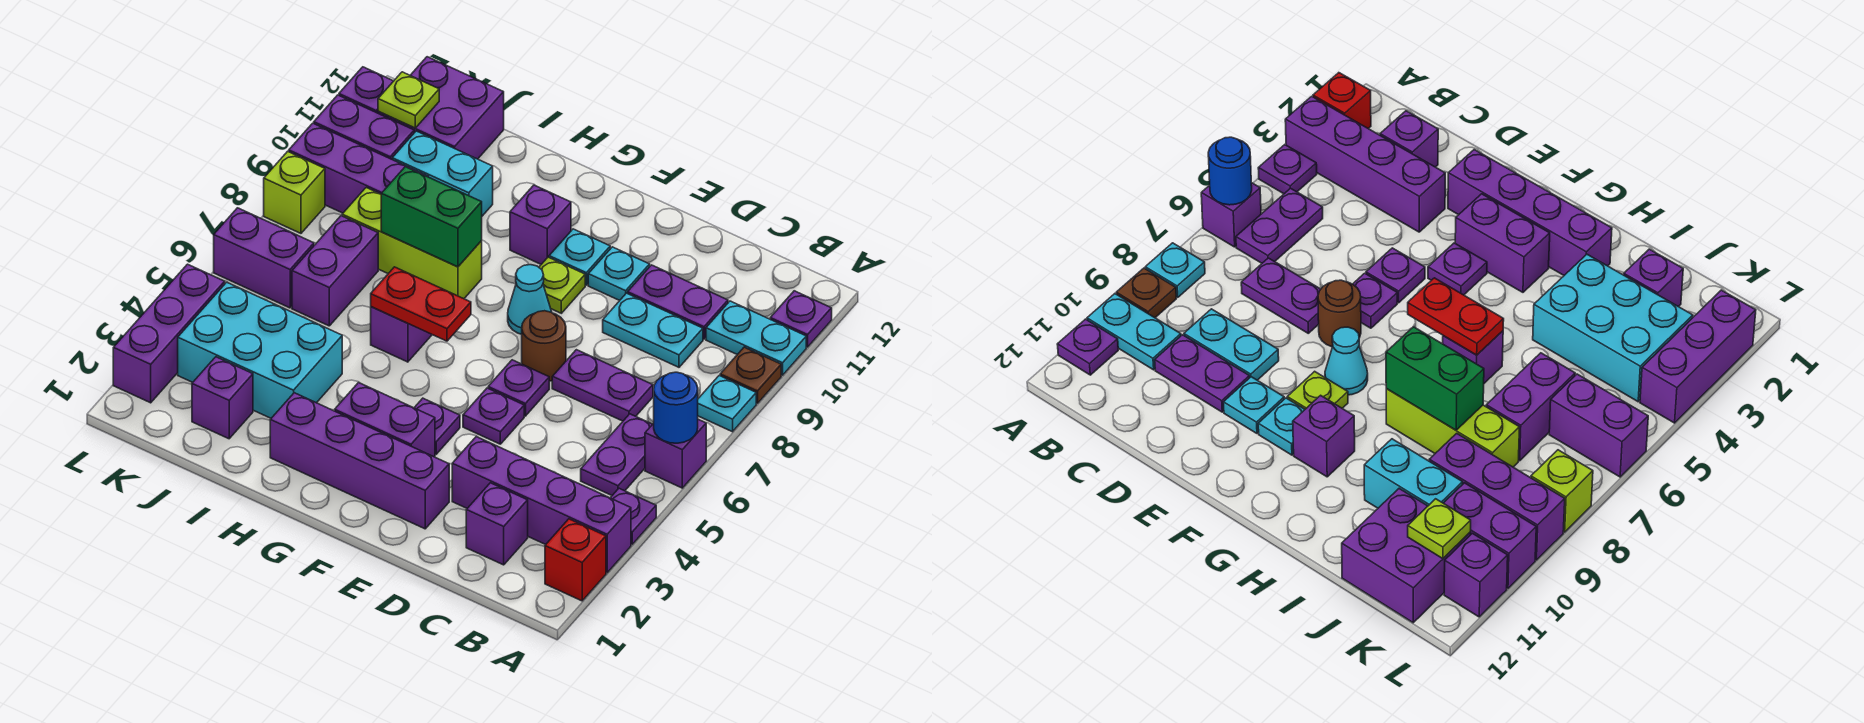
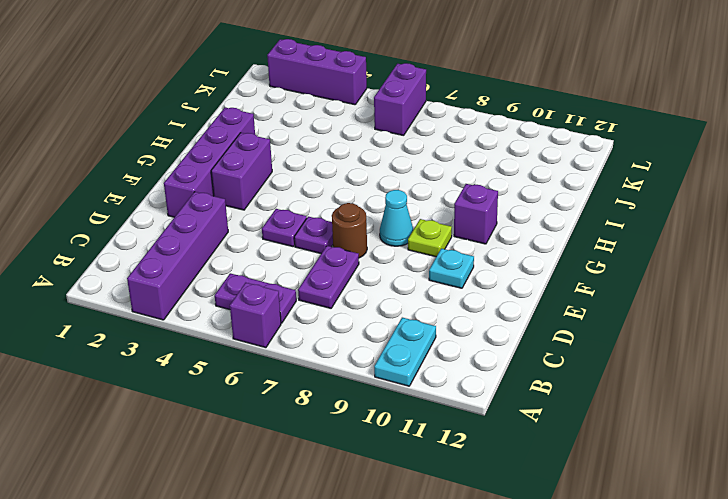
none -> red brick A2 level 1
none -> purple plate A4 level 1
none -> cyan plate A8 level 1
none -> brown plate A9 level 1

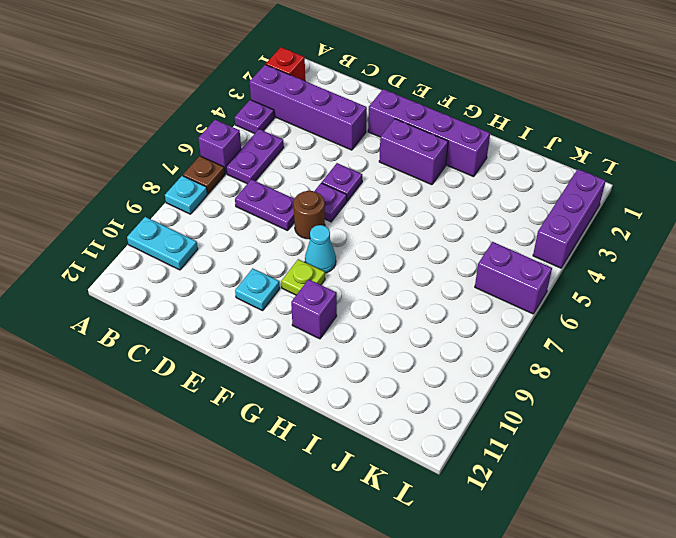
brown plate A7 level 1 -> brown plate A9 level 1
none -> purple plate A11 level 1
none -> purple brick C2 level 1
none -> cyan plate C9:D9 level 1
none -> purple plate C10:D10 level 1

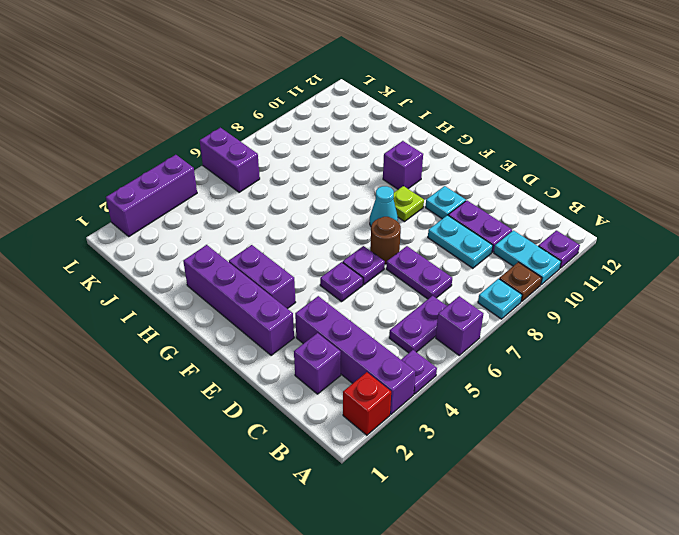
none -> purple plate F4 level 1
none -> cyan plate F10 level 1
none -> purple brick H6 level 1
none -> lime brick H8:J8 level 1

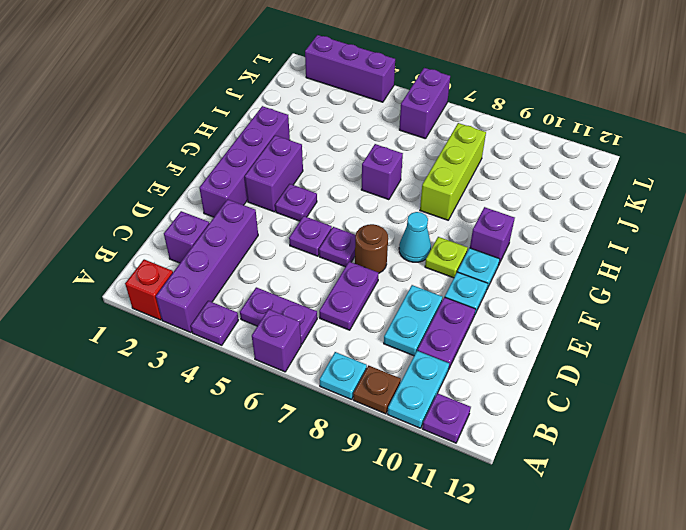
none -> cyan brick I3:K4 level 1
none -> cyan brick I10:J10 level 1
none -> purple brick J2 level 1
none -> purple brick J6:J7 level 1

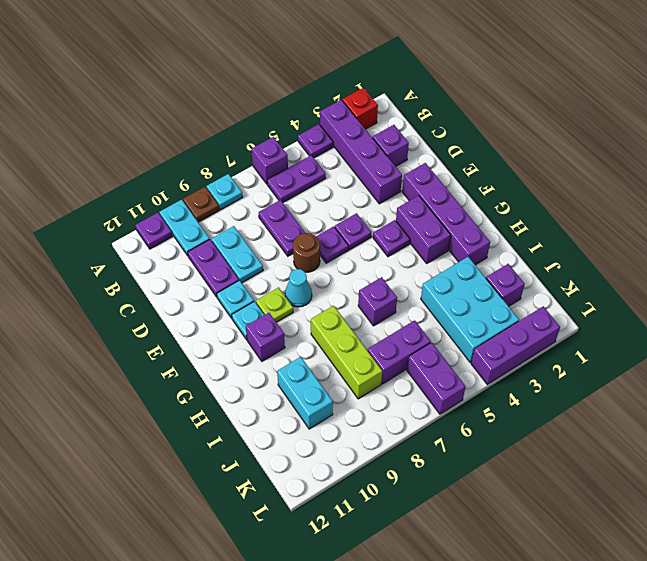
none -> purple brick J9:L9 level 1
none -> purple brick J11:K12 level 1
none -> purple brick K10:L10 level 1
none -> lime brick L8 level 1

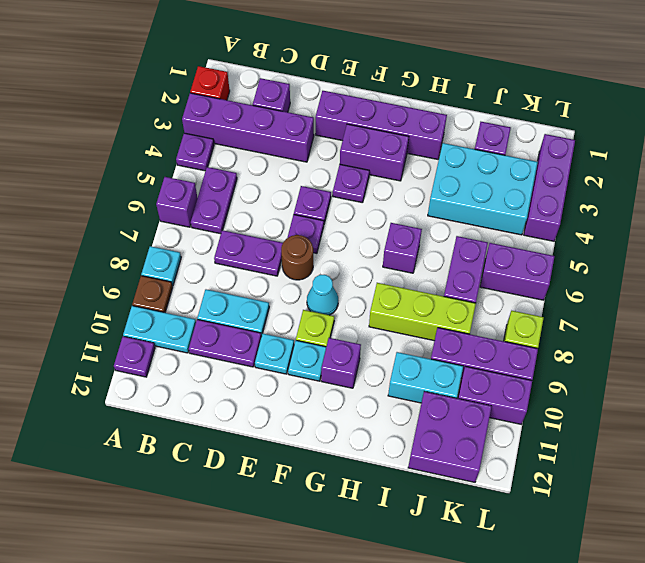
none -> purple brick L11 level 1
none -> blue round brick A6 level 2
none -> red plate G6:H6 level 2
none -> green brick H8:I8 level 2

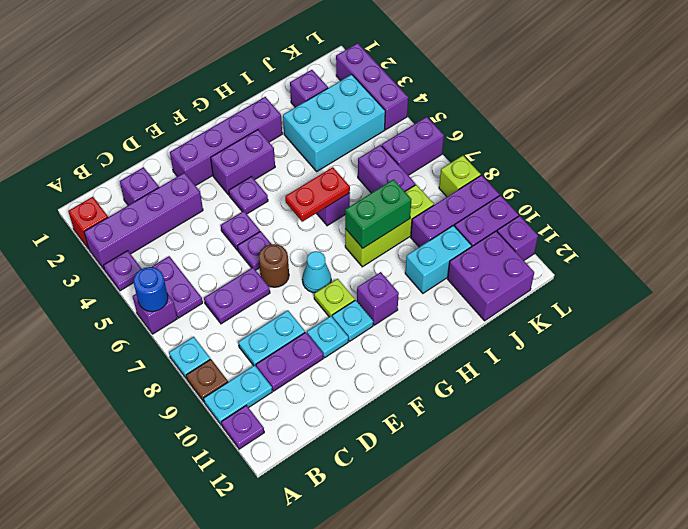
none -> lime plate K11 level 2

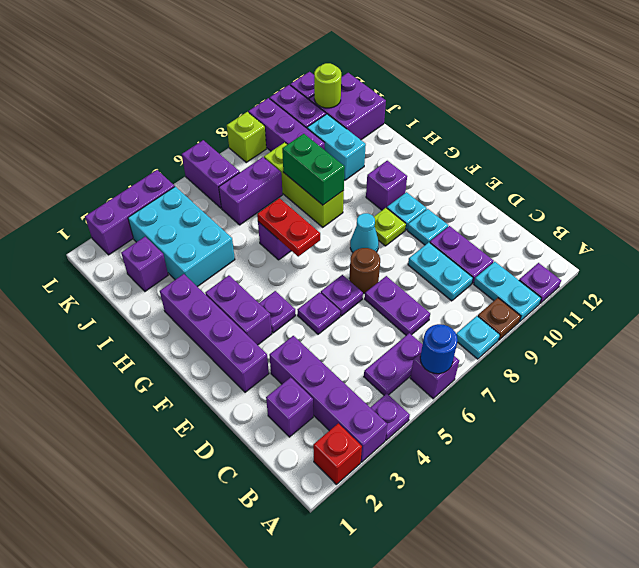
lime round brick K11 level 2 -> lime plate K11 level 2

